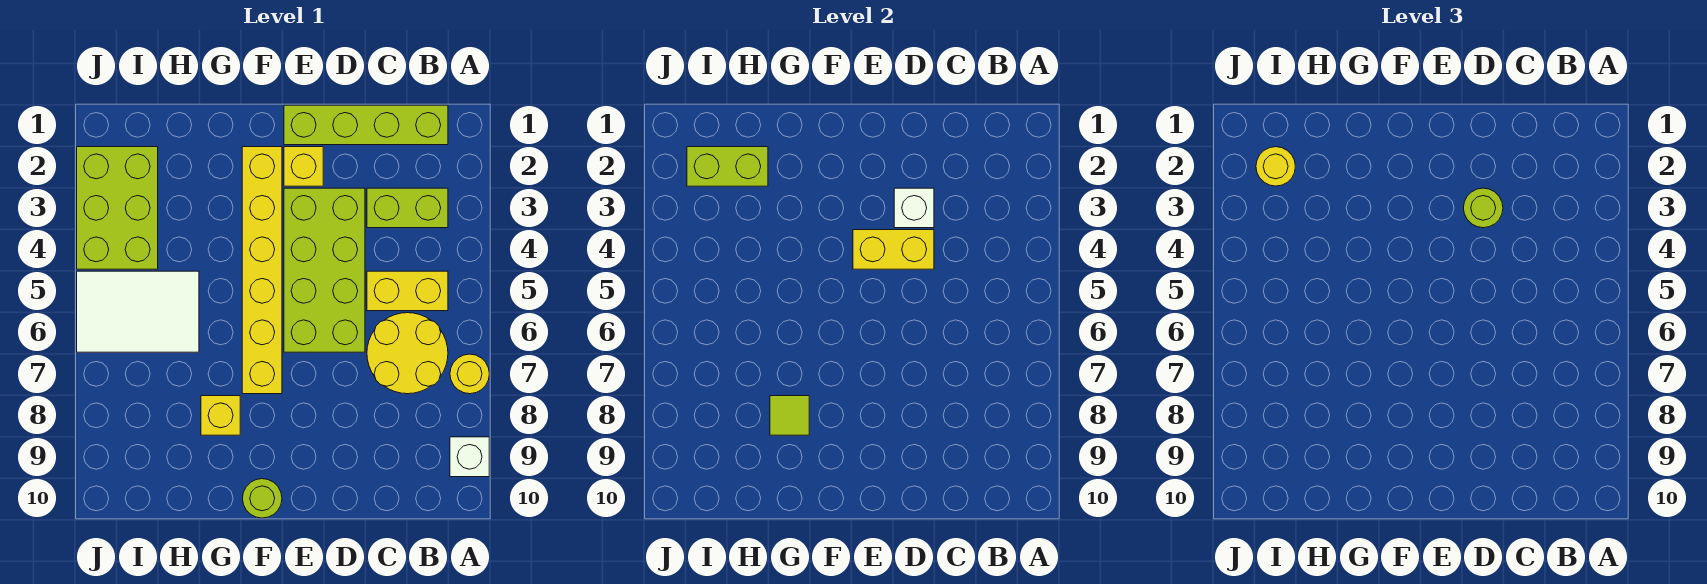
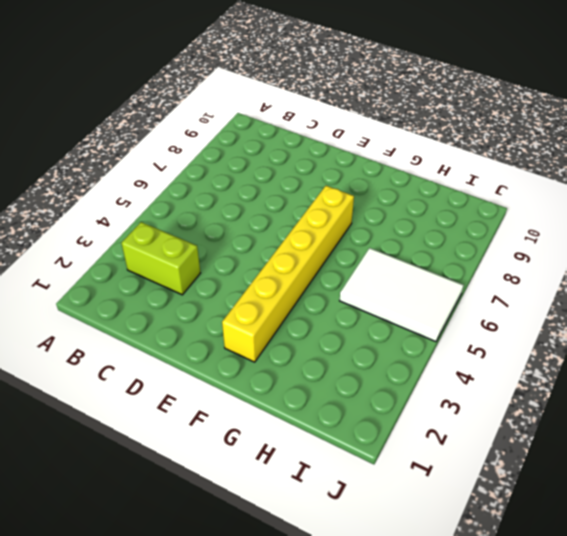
none -> yellow round brick A7 level 1
none -> white brick A9 level 1
none -> lime brick B1:E1 level 1

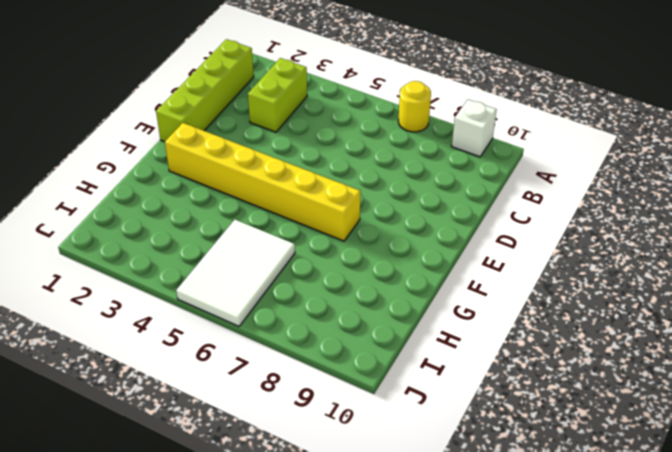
none -> yellow brick B5:C5 level 1
none -> yellow round brick B6:C7 level 1
none -> lime brick D3:E6 level 1

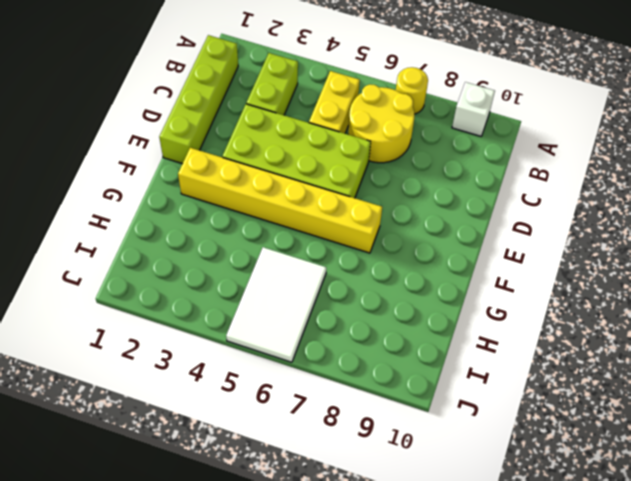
none -> yellow brick E2 level 1
none -> lime round brick F10 level 1
none -> yellow brick G8 level 1

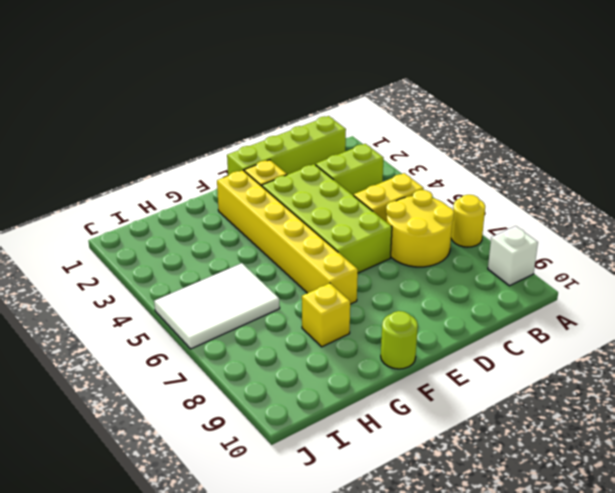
none -> lime brick I2:J4 level 1
none -> white brick D3 level 2
none -> yellow brick D4:E4 level 2

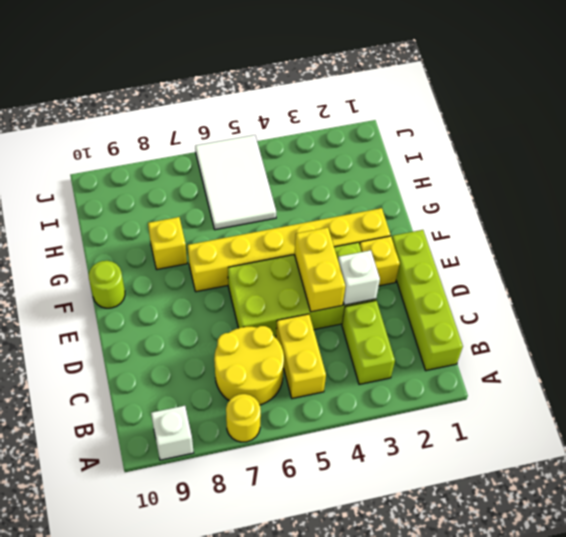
none -> lime brick I2:J4 level 1
none -> lime tile G8 level 2
none -> lime brick H2:I2 level 2

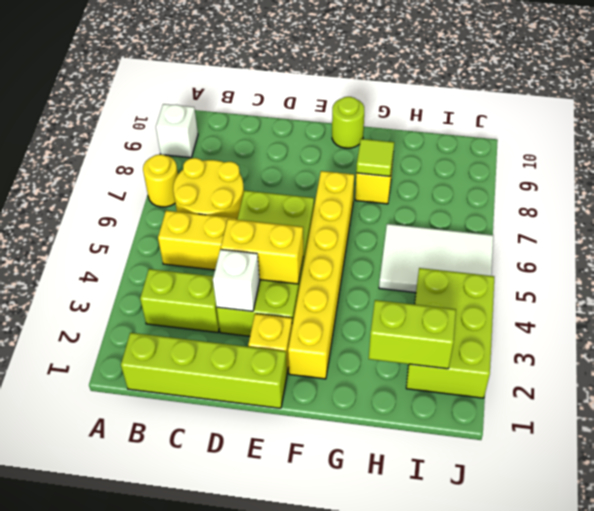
none -> lime round brick D3 level 3
none -> yellow round brick I2 level 3

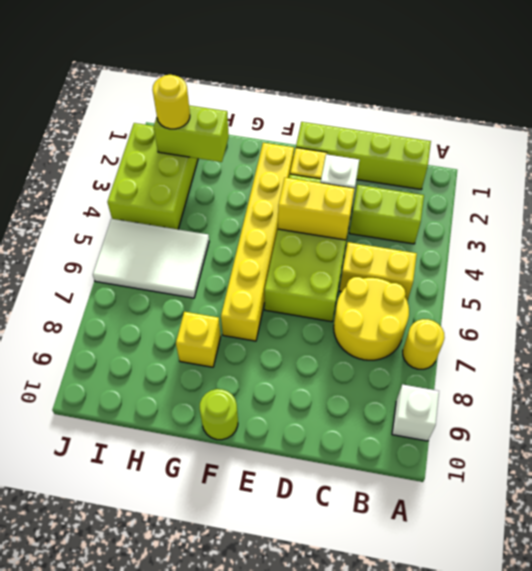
none -> lime tile G8 level 2
none -> lime round brick D3 level 3

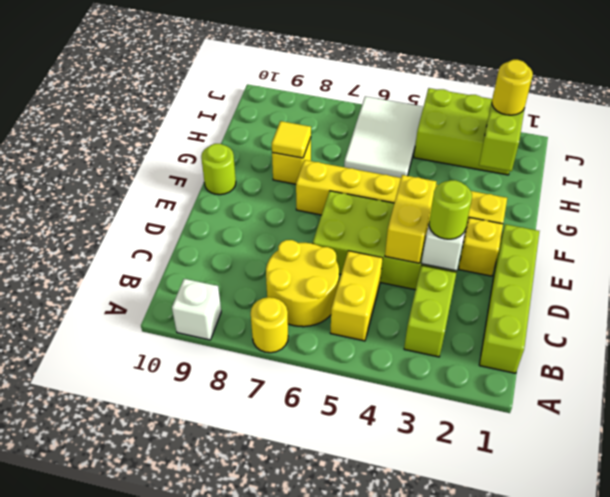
yellow tile G8 level 2 -> lime tile G8 level 2

